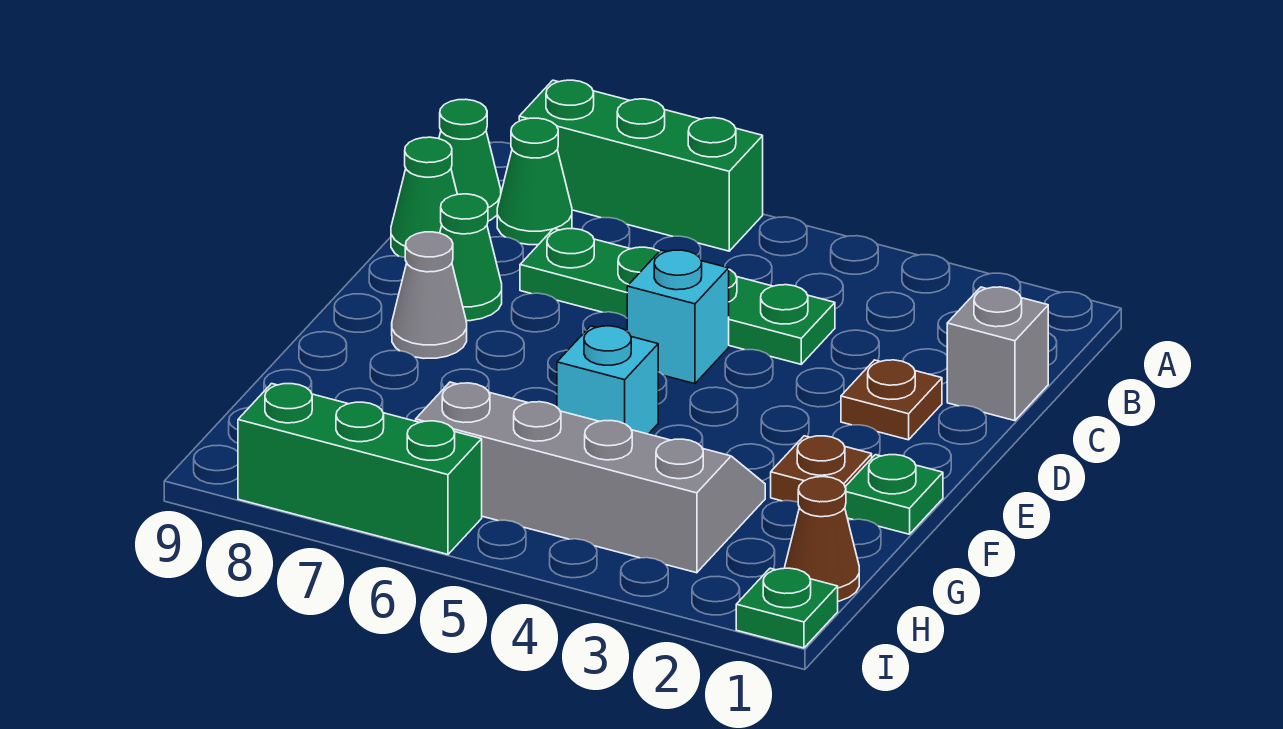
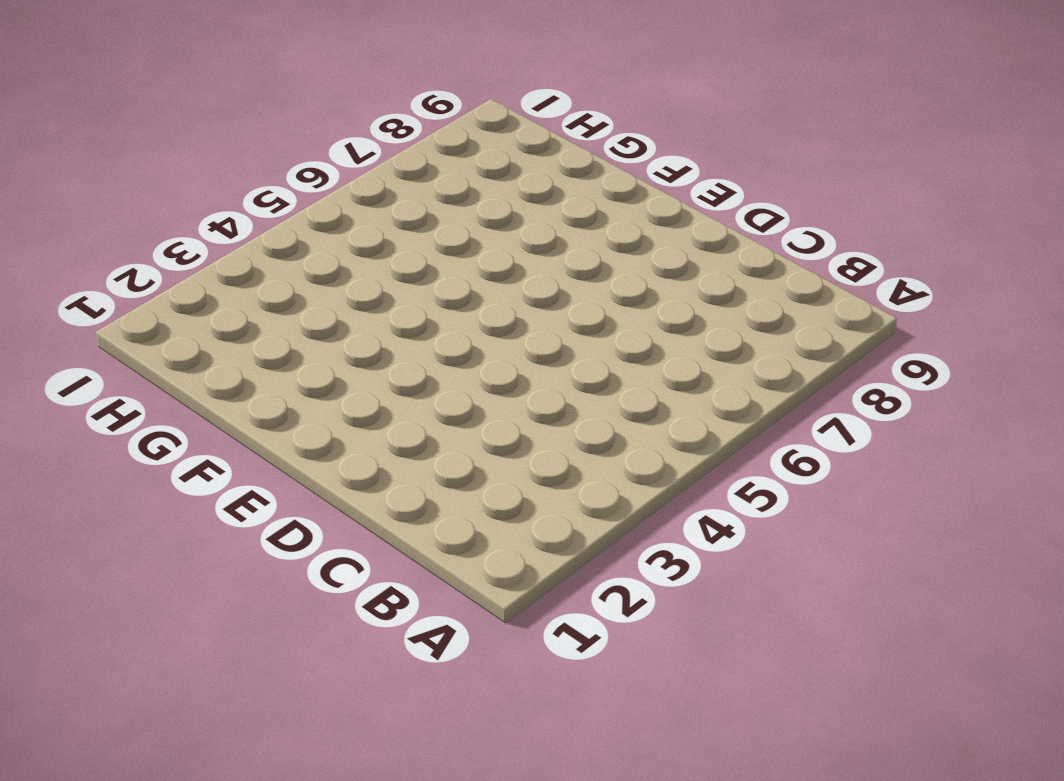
none -> green brick A6:A8 level 1
none -> green cone B8 level 1
none -> green cone B9 level 1

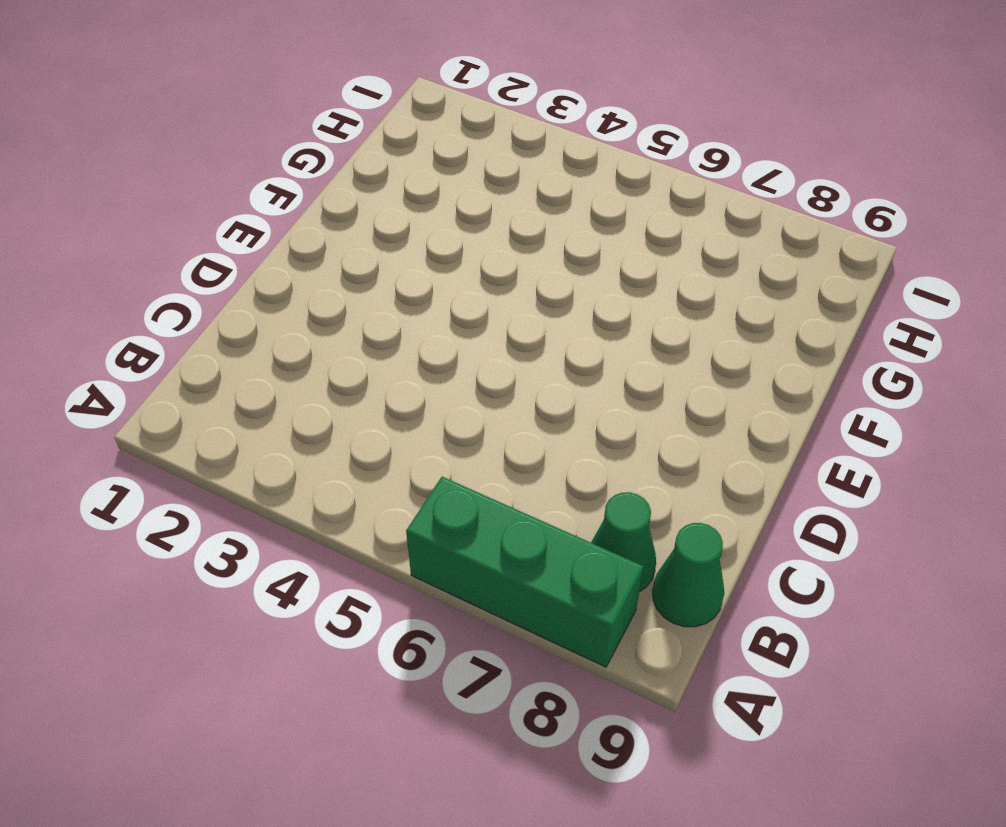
none -> grey brick C1 level 1
none -> green plate C4:C7 level 1
none -> green cone C9 level 1

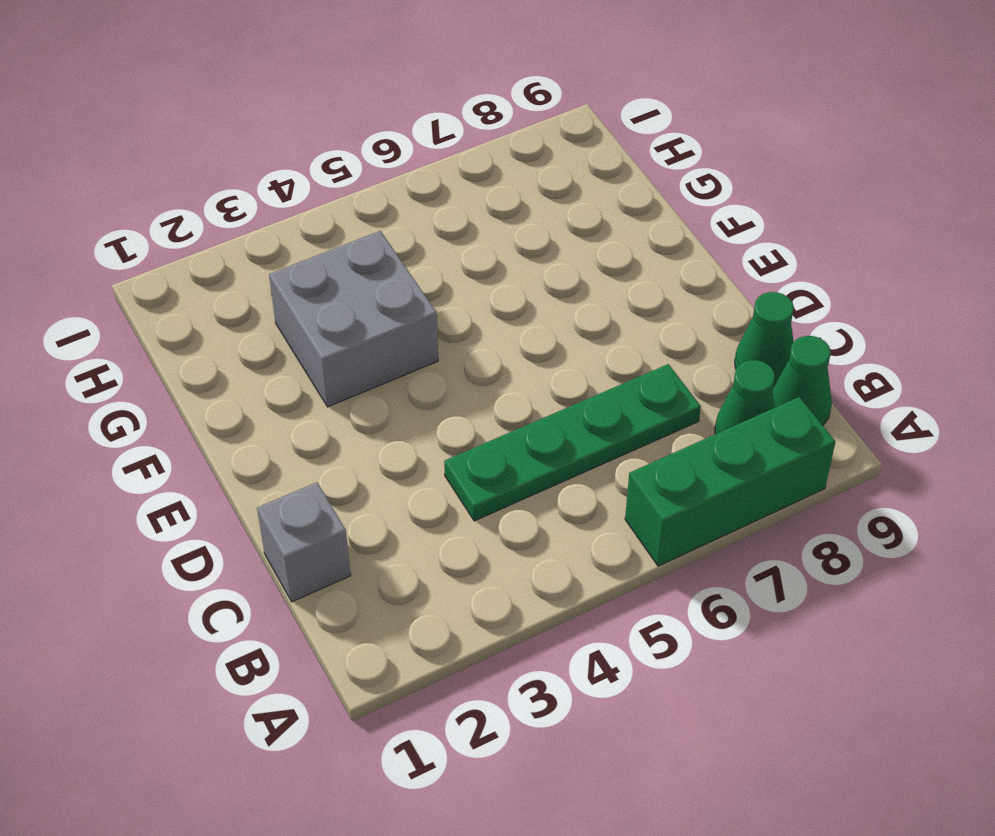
grey brick F3:G4 level 1 -> grey slope G3:H6 level 1 top H
none -> brown plate D2 level 1
none -> cyan brick D5 level 1
none -> green cone D8 level 1

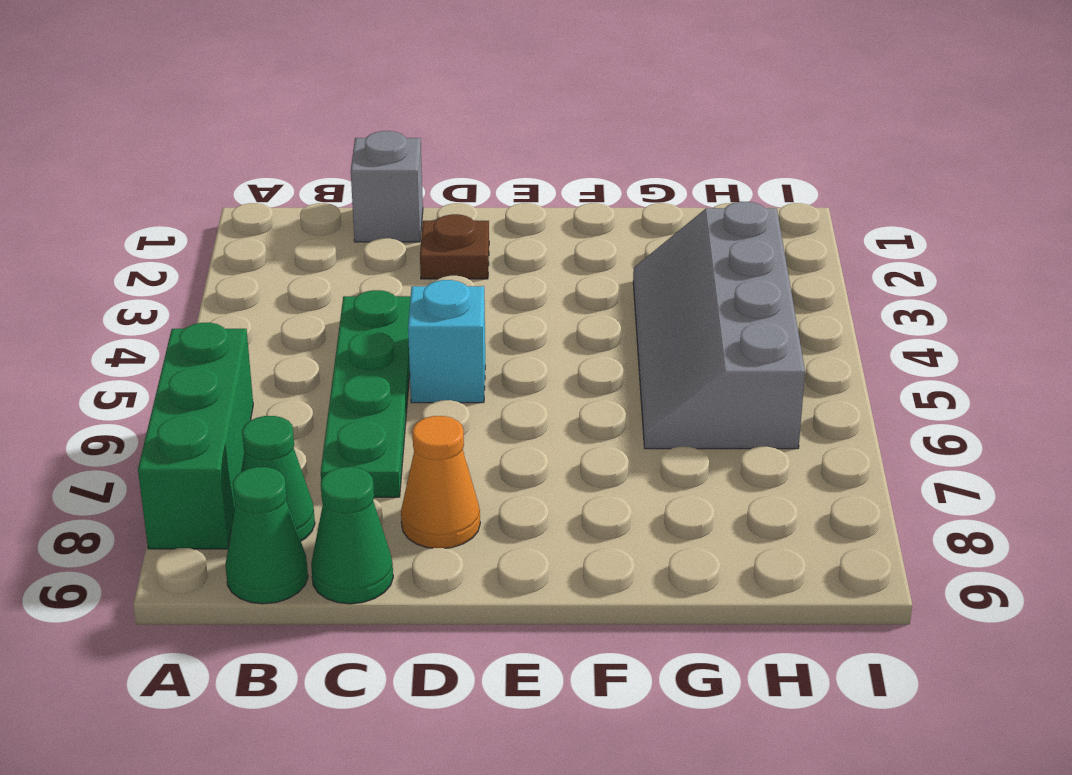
orange cone D8 level 1 -> green cone D8 level 1
none -> grey cone E8 level 1
none -> green plate F1 level 1
none -> brown plate F2 level 1

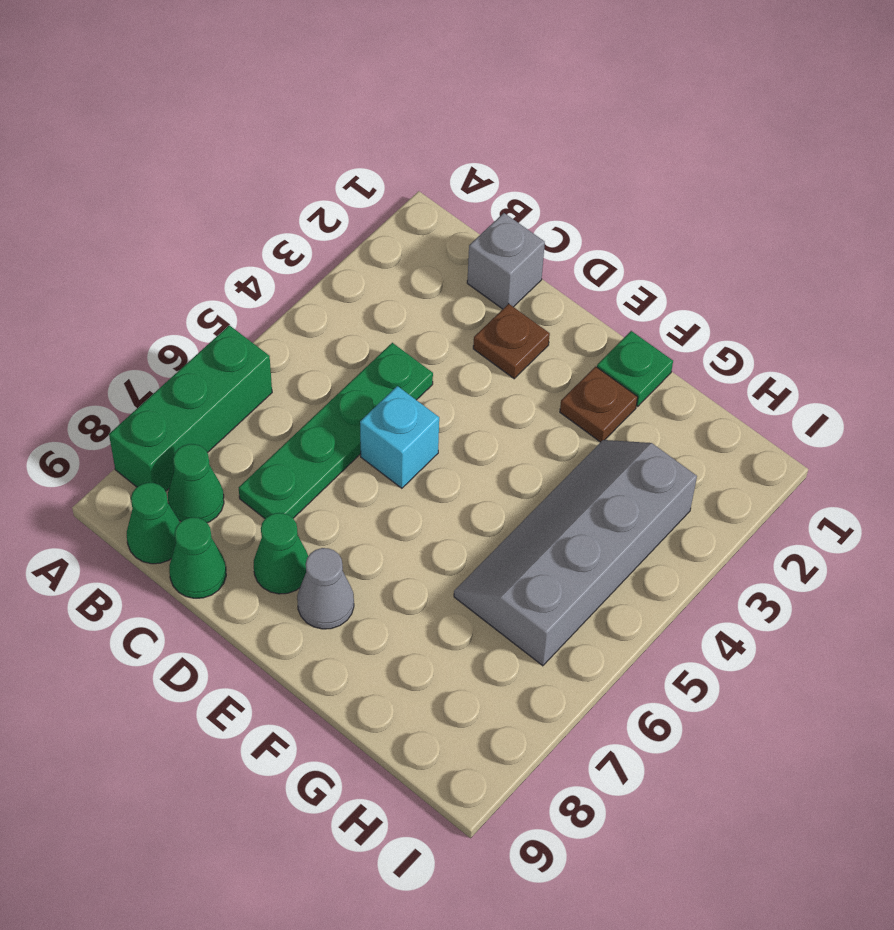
none -> cyan brick F5 level 1
none -> brown cone H1 level 1
none -> green plate I1 level 1

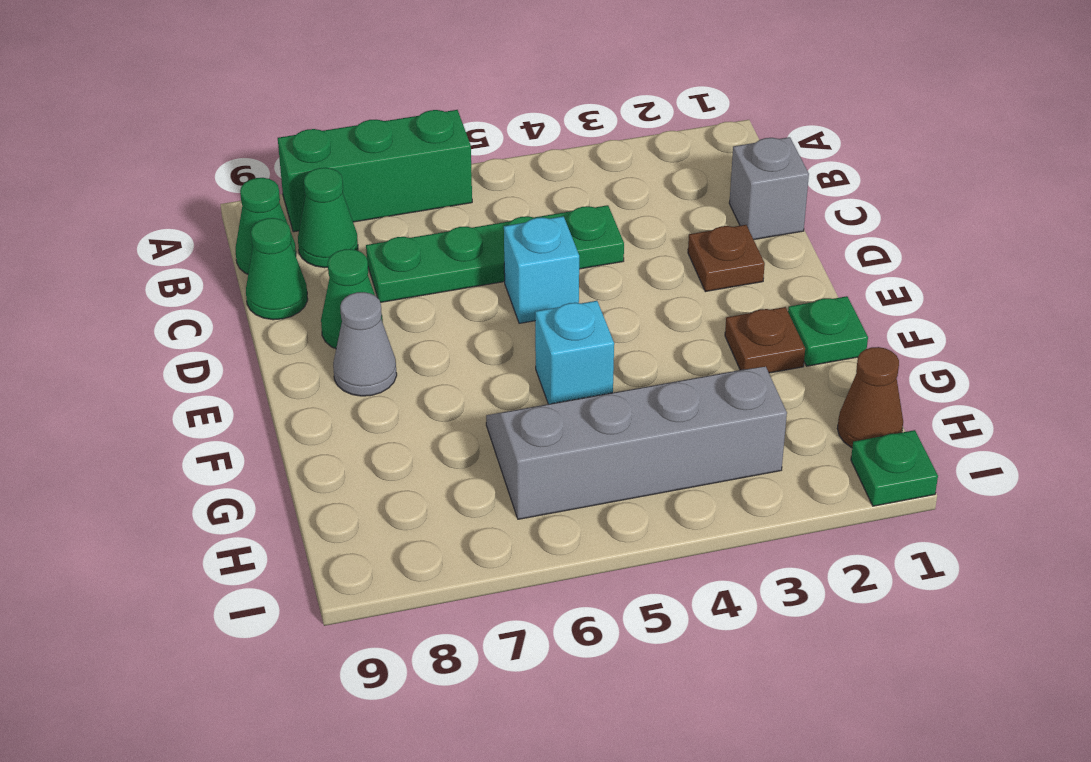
none -> green brick I6:I8 level 1

